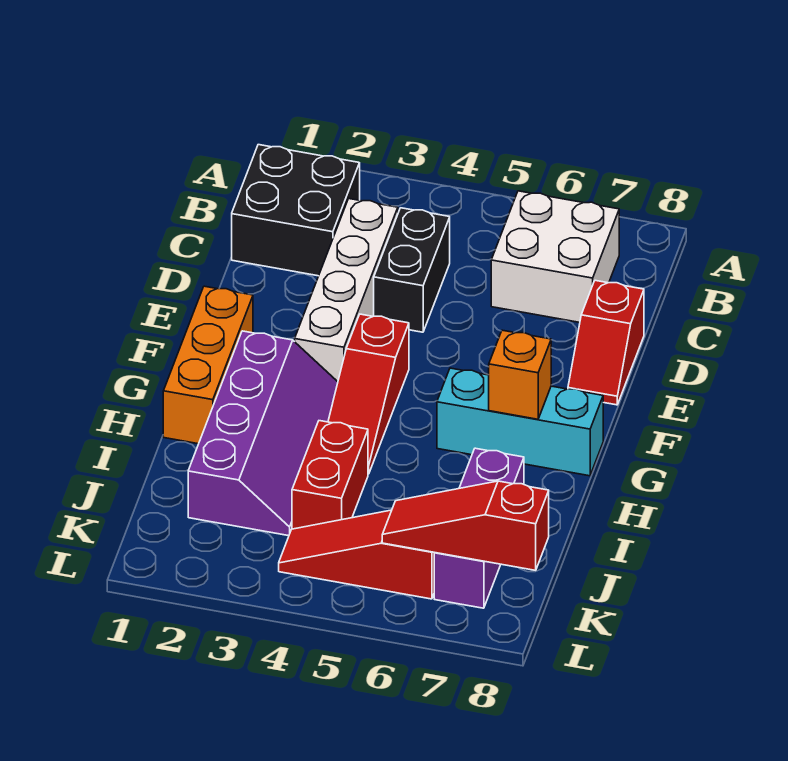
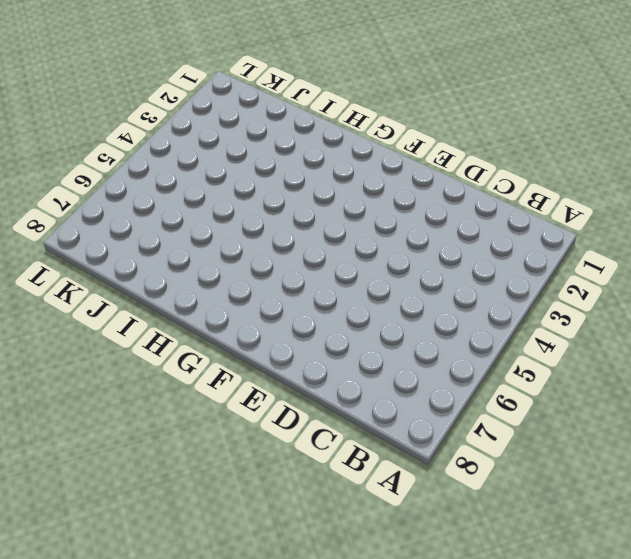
none -> black brick B1:C2 level 1
none -> white brick B6:C7 level 1
none -> white brick C3:F3 level 1

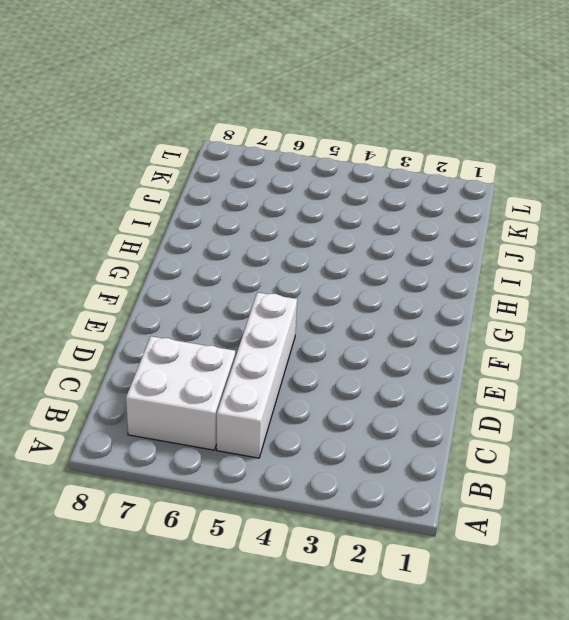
white brick B5:E5 level 1 -> white brick C3:F3 level 1
none -> black brick B1:C2 level 1
none -> black brick C4:D4 level 1
none -> red slope D8:E8 level 1 top D

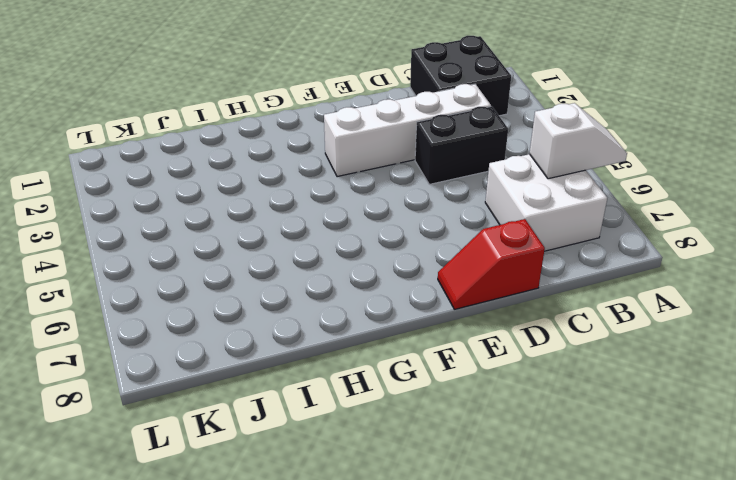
white slope A6:B6 level 2 top B -> none
none -> orange brick F1:H1 level 1
none -> red slope F4:H4 level 1 top F
none -> purple slope G2:J3 level 1 top 2

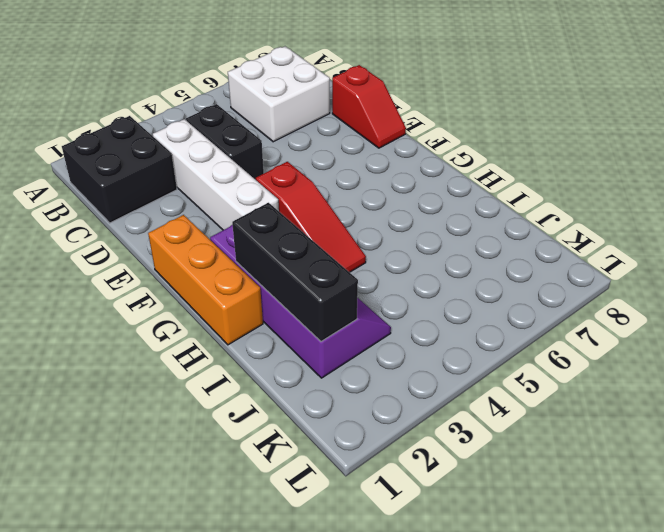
black brick H2:J2 level 2 -> none
none -> cyan brick G6:G8 level 1
none -> red brick I4:J4 level 1
none -> purple brick I7:K7 level 1

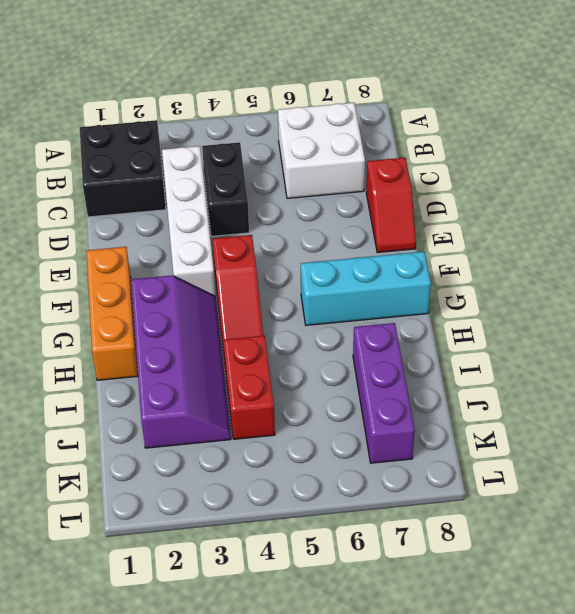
none -> red slope K4:K6 level 1 top 6
none -> orange brick G7 level 2
none -> red slope K6:K8 level 2 top 8

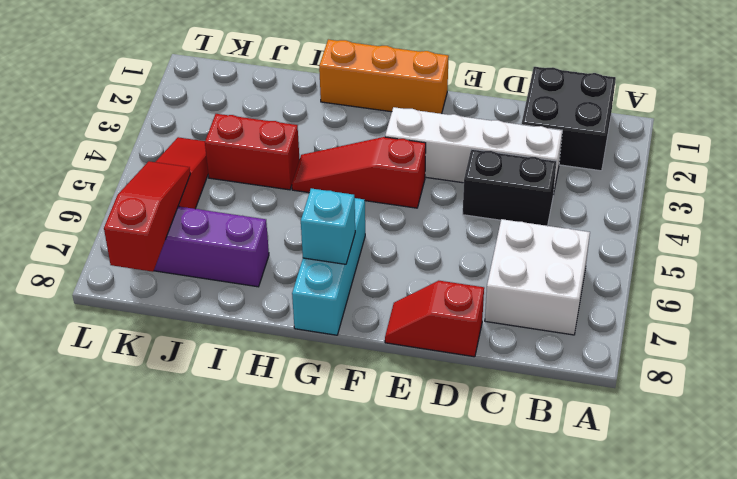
cyan brick G7 level 2 -> orange brick G7 level 2
none -> purple slope G2:J3 level 1 top 2

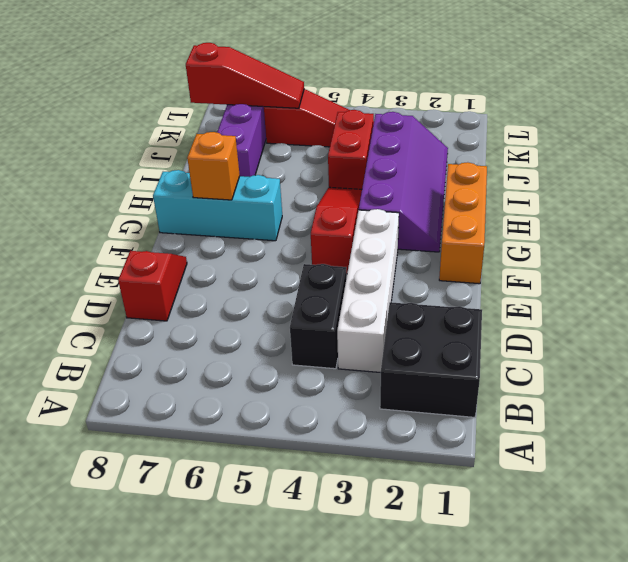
purple slope G2:J3 level 1 top 3 -> purple slope G2:J3 level 1 top 2
none -> white brick B6:C7 level 1

